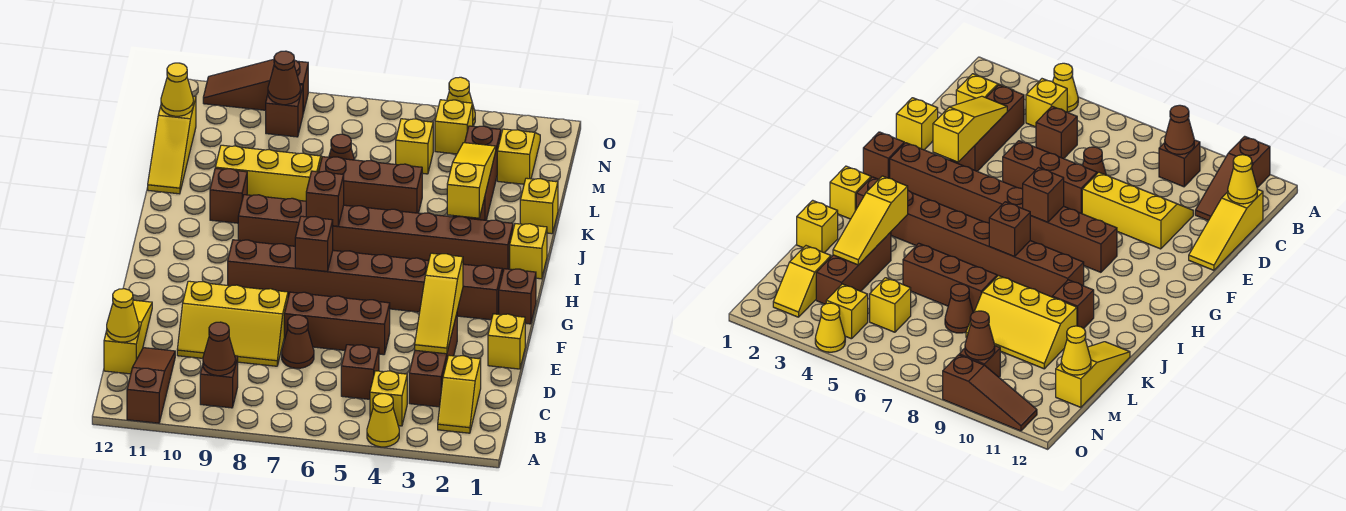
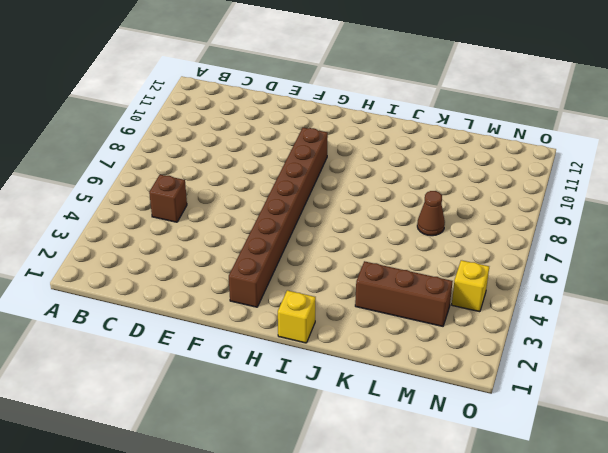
none -> yellow cone A4 level 1
none -> brown slope A11:C11 level 1 top A
none -> yellow slope B2:C2 level 1 top C
none -> yellow brick B4 level 1

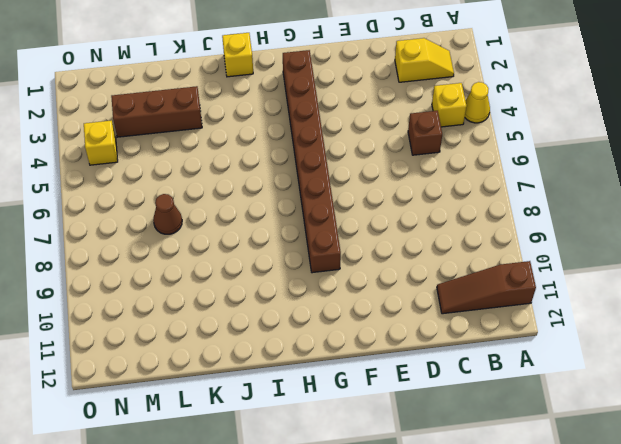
none -> brown brick B9 level 1
none -> brown brick C3:E3 level 1
none -> yellow slope C12:E12 level 1 top C
none -> brown cone D7 level 1

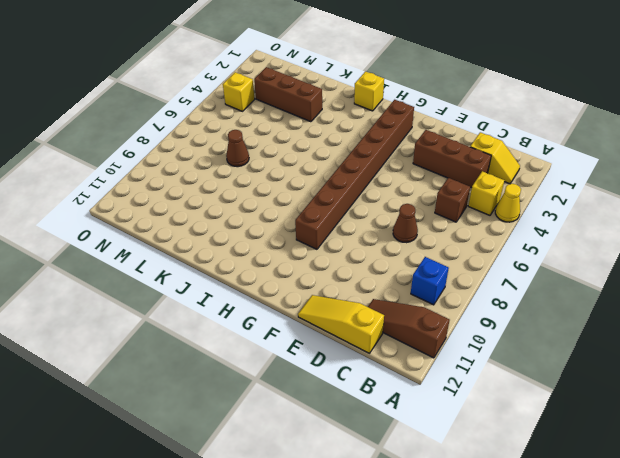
blue brick B9 level 1 -> brown brick B9 level 1
none -> yellow slope D8:E10 level 1 top E
none -> yellow brick E1 level 1
none -> brown brick E5:E7 level 1
none -> brown brick G1 level 1

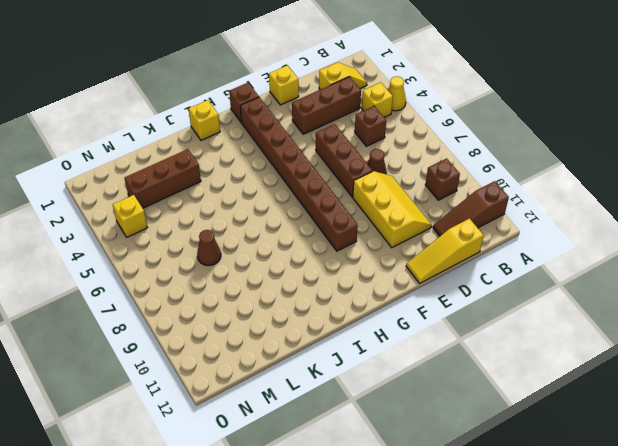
none -> brown brick I2:I9 level 1
none -> brown brick J10 level 1
none -> yellow brick K1 level 1
none -> brown brick K5:K7 level 1

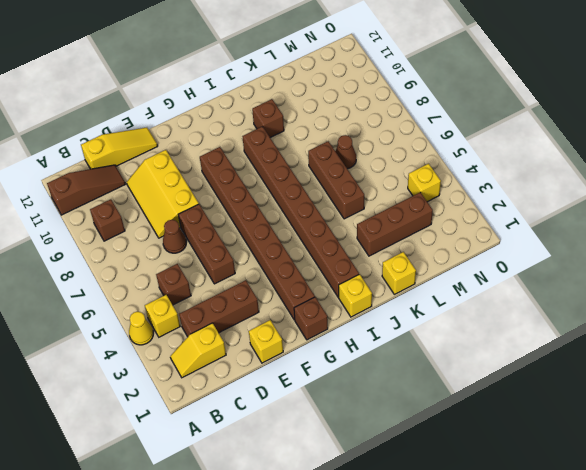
none -> yellow slope K8:L10 level 1 top K
none -> yellow slope K12:M12 level 1 top M
none -> yellow slope M2:N2 level 1 top M
none -> yellow brick M5 level 1

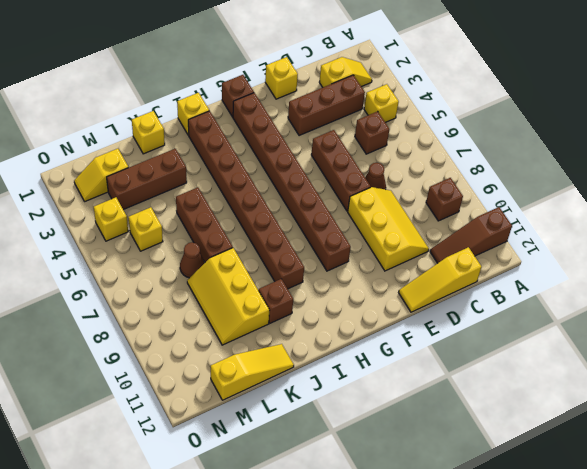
none -> yellow cone A4 level 1
none -> brown brick N9 level 1
none -> yellow cone O4 level 1
none -> brown slope O9:O11 level 1 top 9

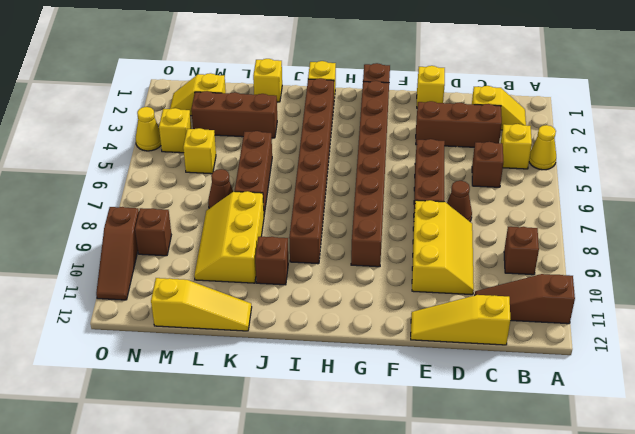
none -> brown cone B9 level 2
none -> yellow cone C12 level 2
none -> yellow slope D3:F3 level 2 top F
none -> brown brick G7 level 2

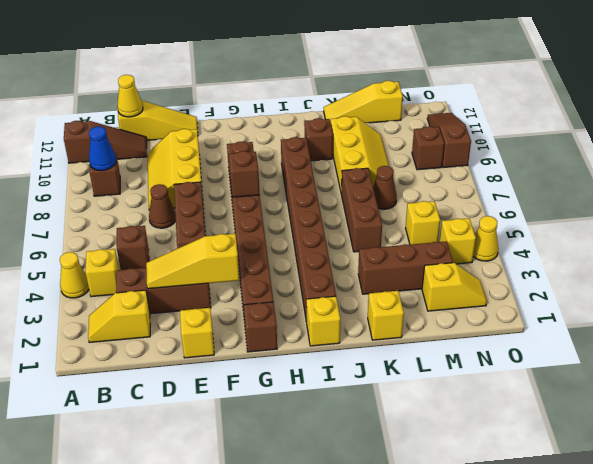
blue cone B9 level 2 -> brown cone B9 level 2
none -> brown brick I7 level 2
none -> yellow slope J3:L3 level 2 top J
none -> yellow cone M12 level 2
none -> brown cone N9 level 2

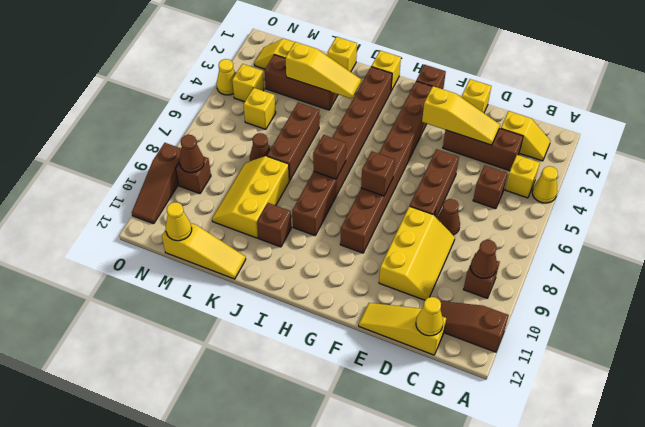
yellow slope J3:L3 level 2 top L -> yellow slope J3:L3 level 2 top J

